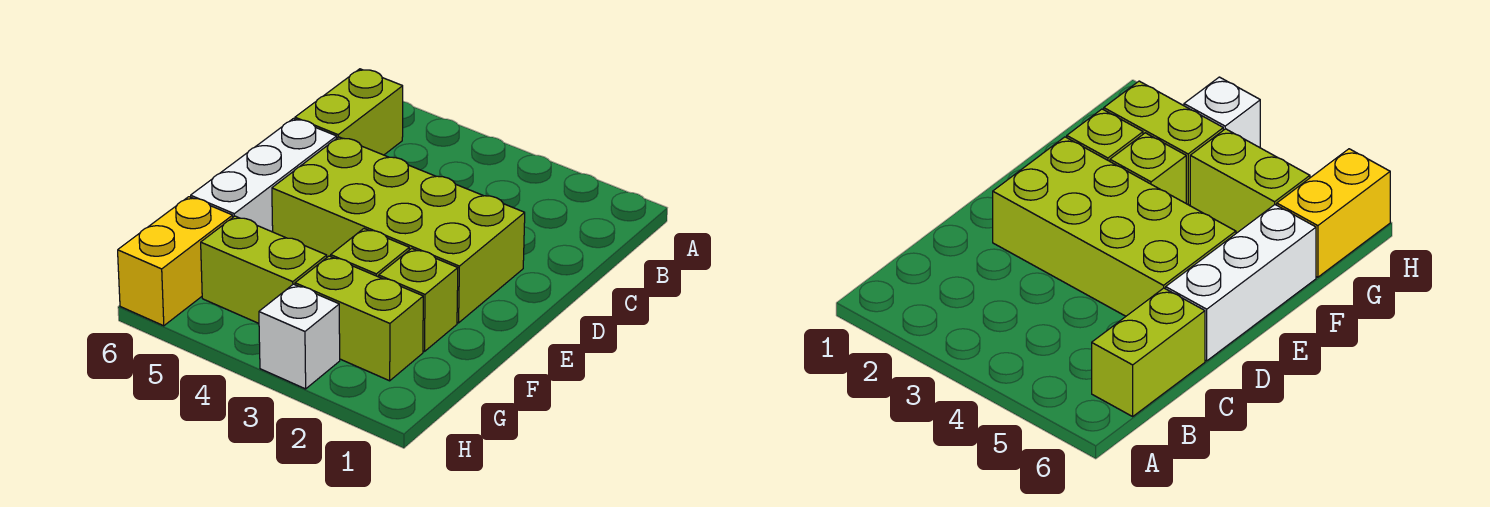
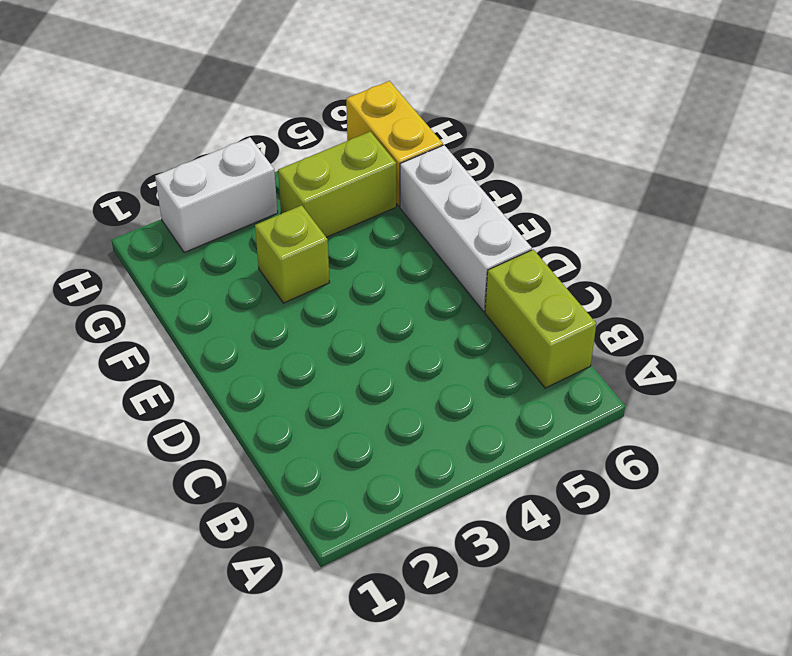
white brick H2:H3 level 1 -> white brick H3 level 1
none -> lime brick D2:E5 level 1
none -> lime brick F2 level 1

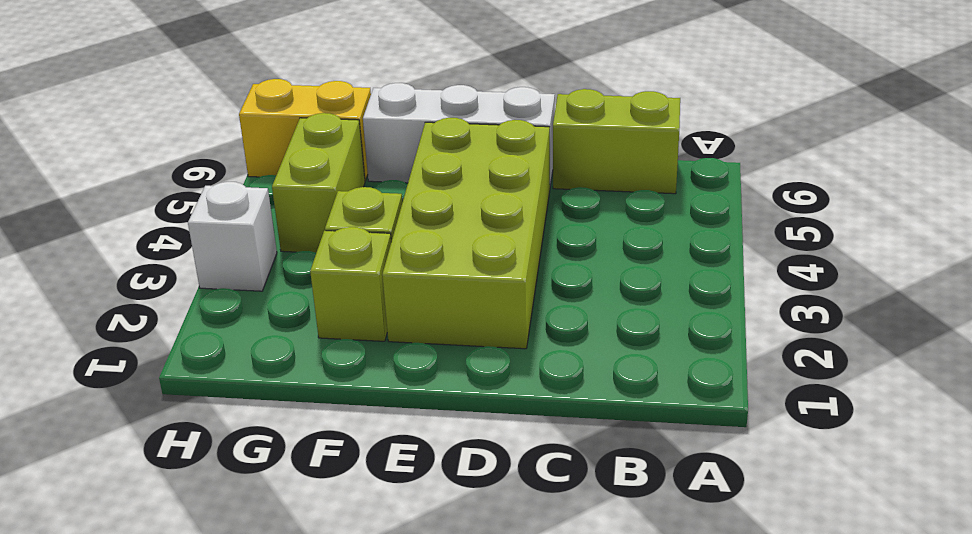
none -> lime brick G2:G3 level 1

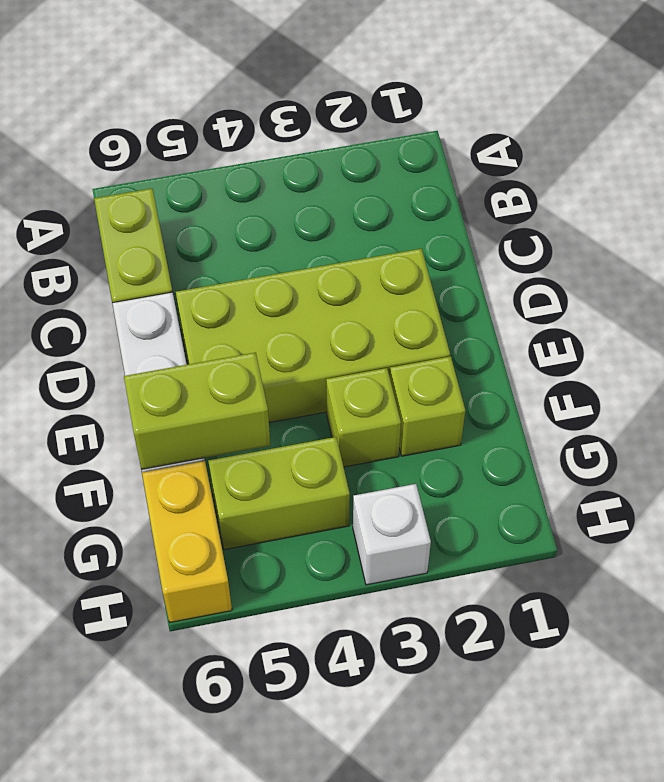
lime brick F5:F6 level 2 -> lime brick G2:G3 level 1

